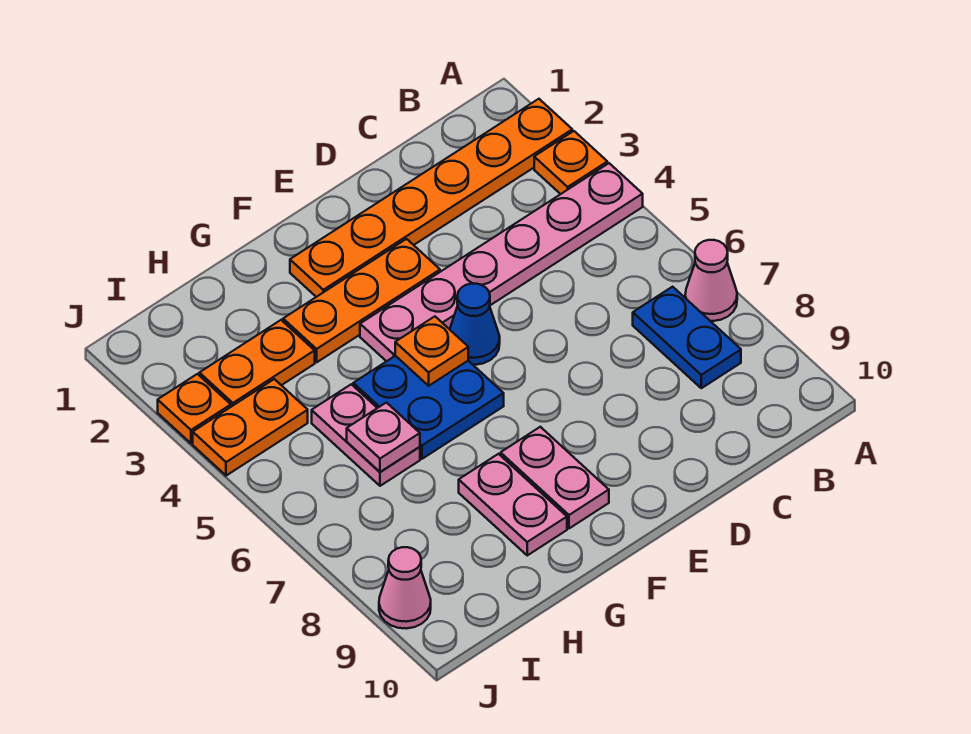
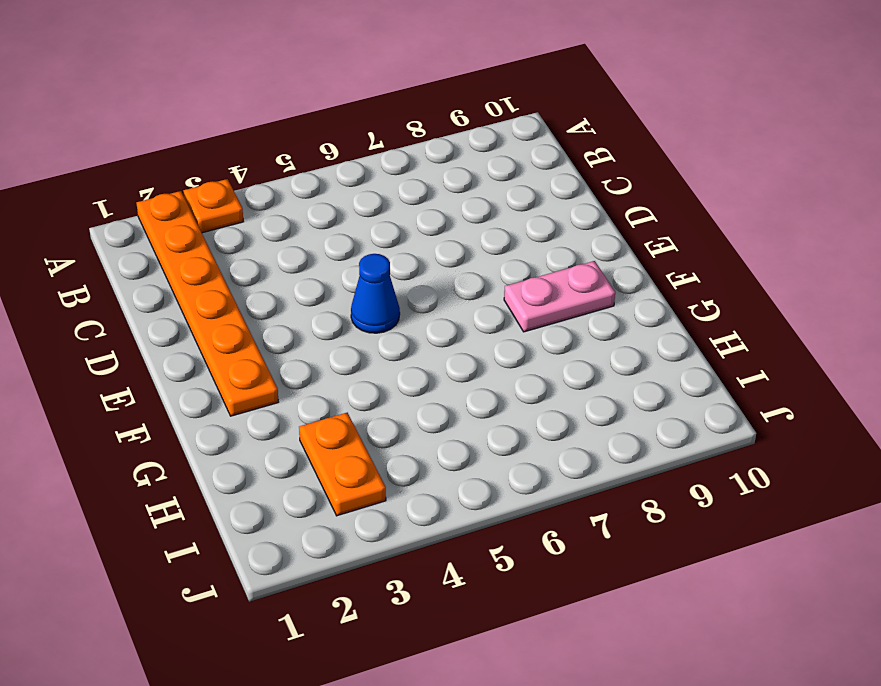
none -> pink plate A4:F4 level 1
none -> pink cone A7 level 1
none -> blue plate B7:B8 level 1

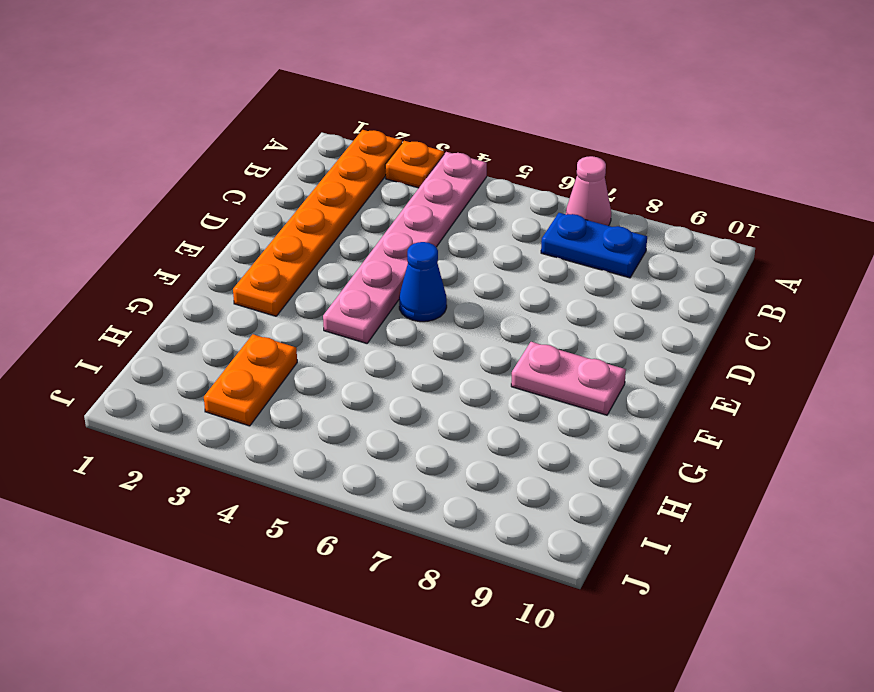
none -> orange plate E3:G3 level 1
none -> blue plate F5:G6 level 1
none -> pink plate G8:G9 level 1

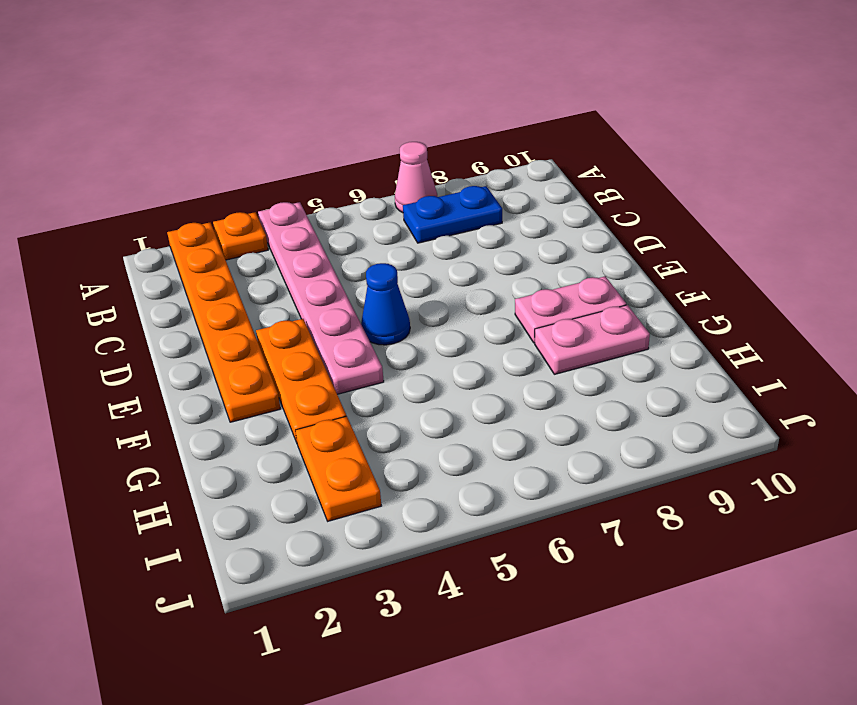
none -> blue plate F5:G6 level 1
none -> pink plate H5:H6 level 1
none -> orange plate I4:J4 level 1

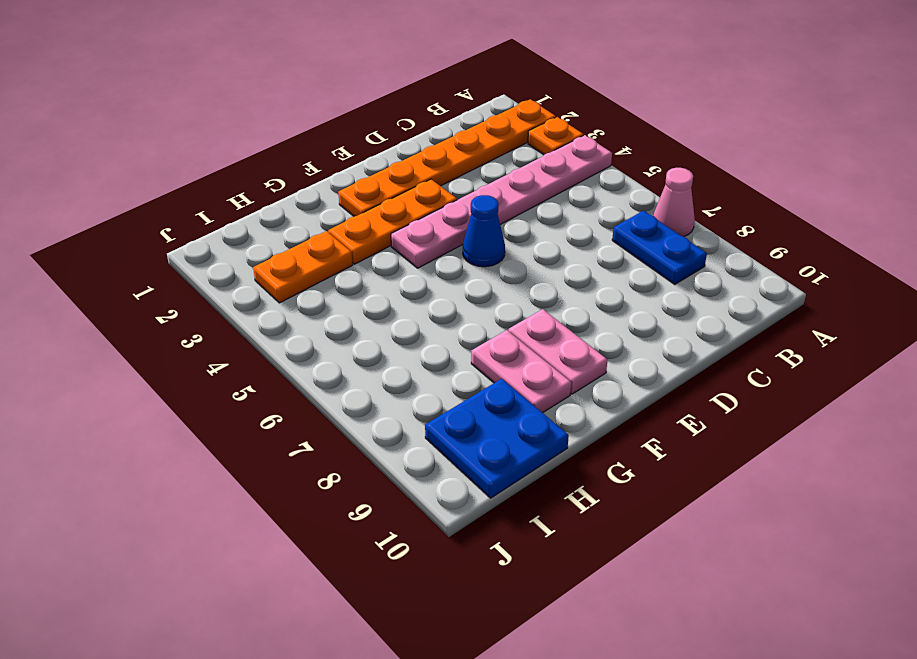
blue plate H9:I10 level 1 -> blue plate F5:G6 level 1
none -> pink plate H5:H6 level 1
none -> orange plate I4:J4 level 1
none -> orange plate J3 level 1

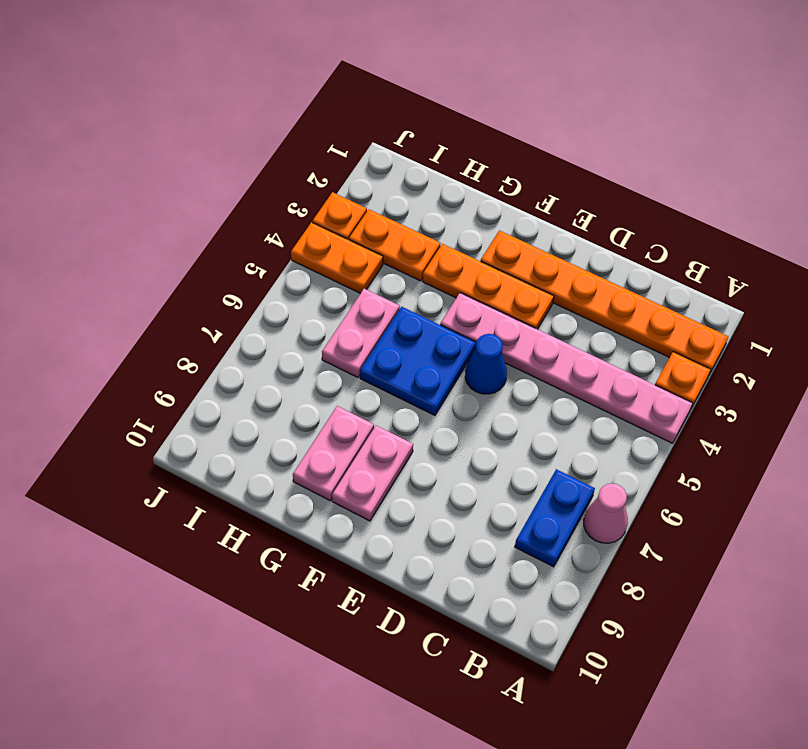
none -> pink cone J9 level 1
none -> orange plate F5 level 2
none -> pink plate H6 level 2

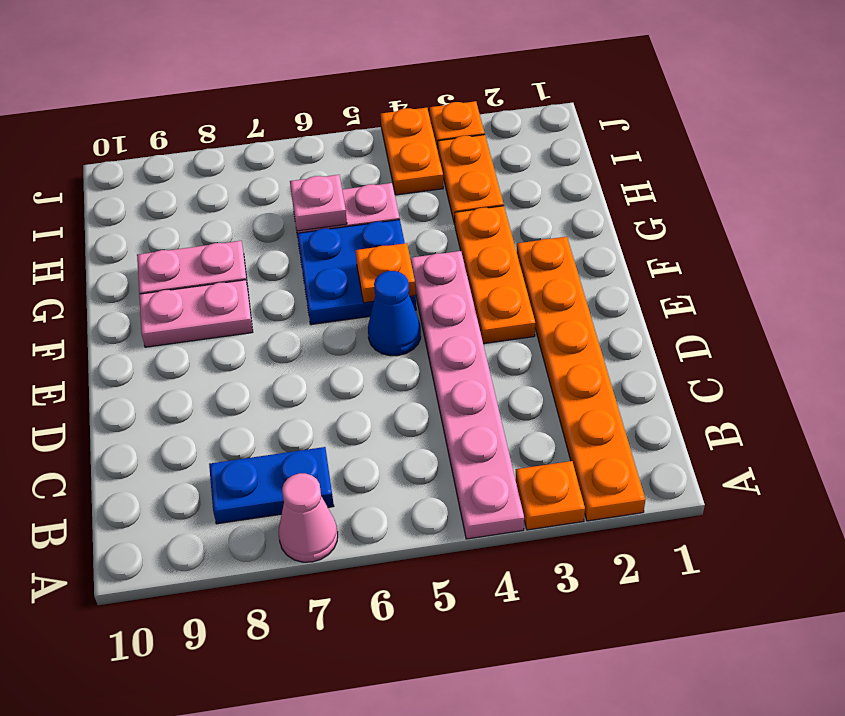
none -> pink cone J9 level 1

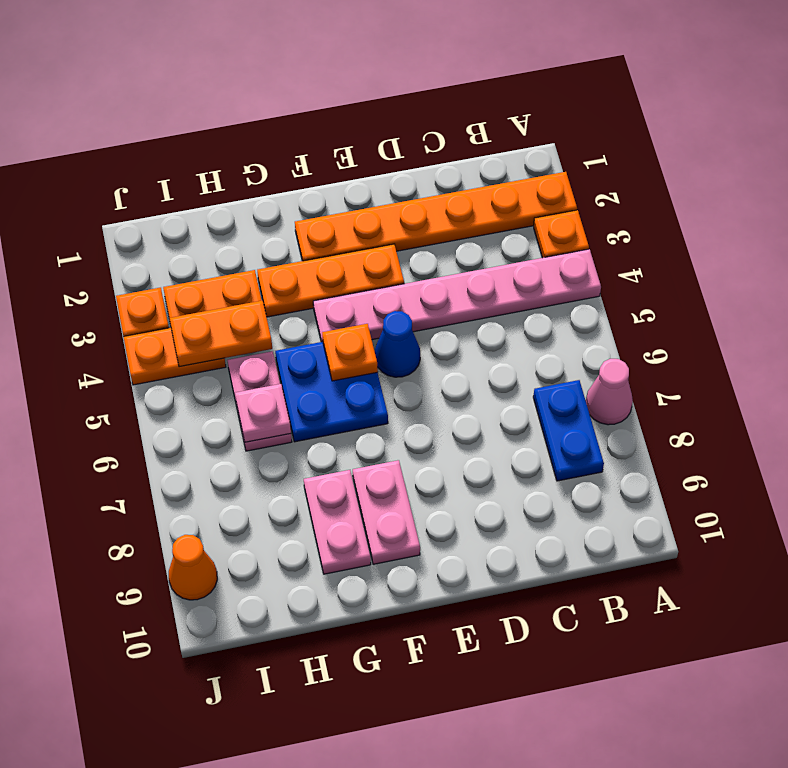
orange plate H4:I4 level 2 -> none
orange cone J9 level 1 -> pink cone J9 level 1

